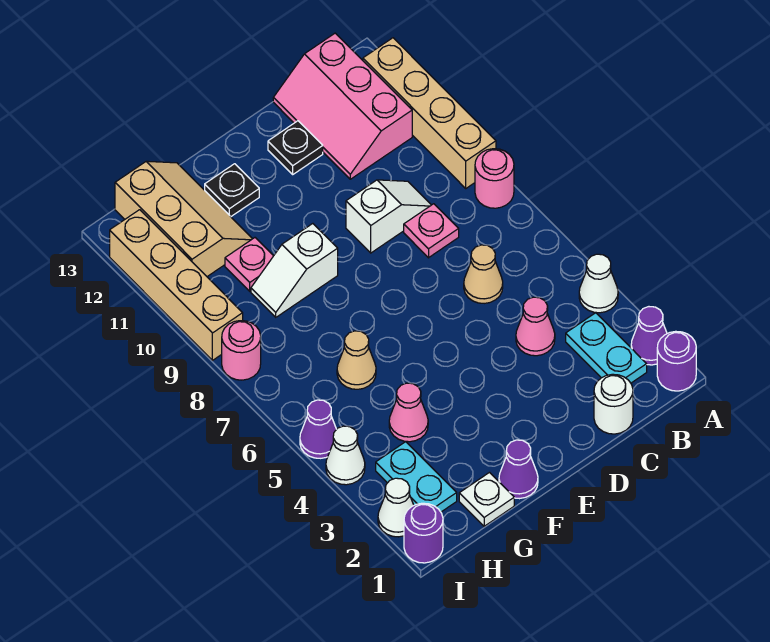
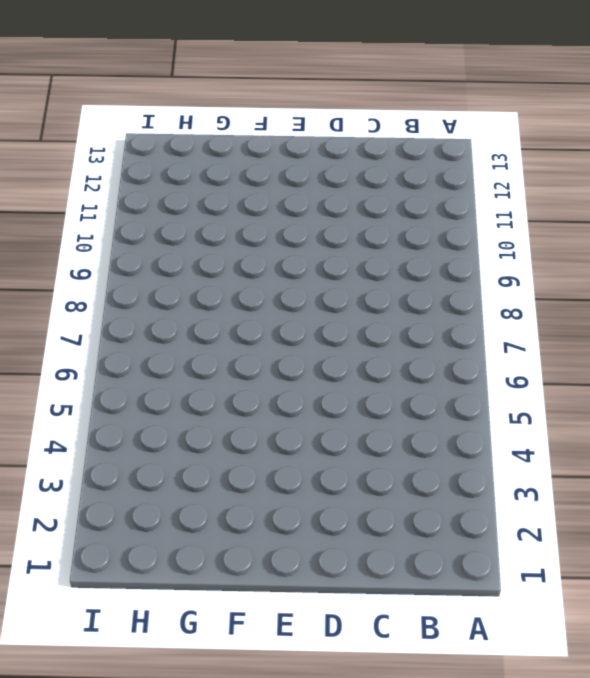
none -> purple round brick A1 level 1
none -> purple cone A2 level 1
none -> white cone A4 level 1

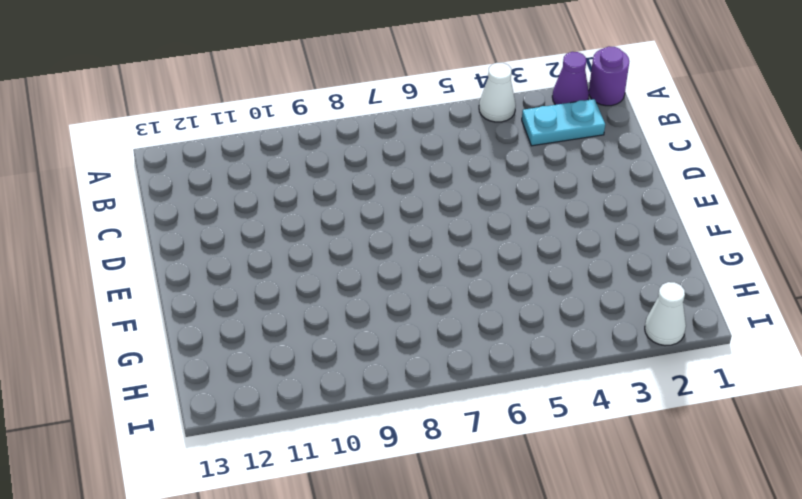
none -> pink round brick A8 level 1
none -> tan brick A9:A12 level 1
none -> pink slope B11:C13 level 1 top B

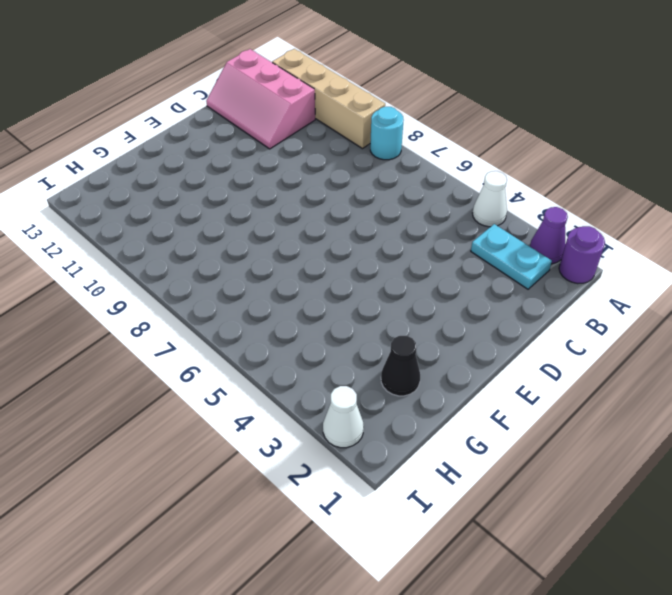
cyan round brick A8 level 1 -> pink round brick A8 level 1
black cone G2 level 1 -> none
none -> white round brick C1 level 1
none -> pink cone C4 level 1
none -> tan cone C6 level 1

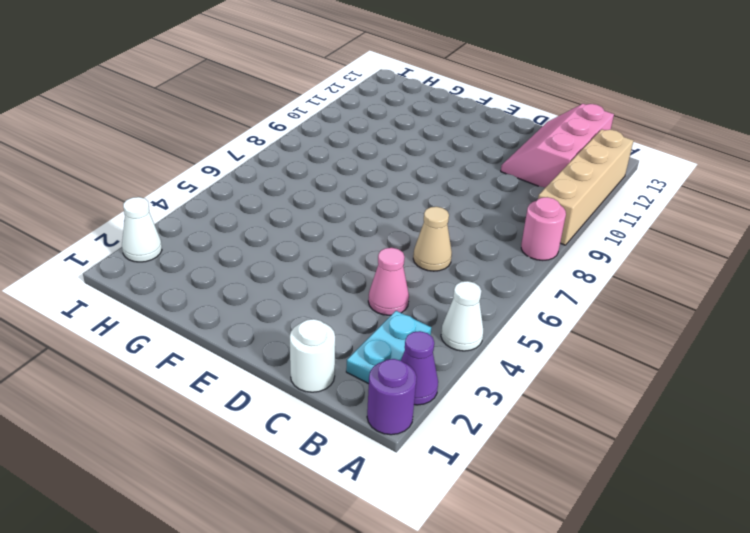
none -> pink plate C8 level 1
none -> white slope C9:D9 level 1 top D
none -> black plate D12 level 1

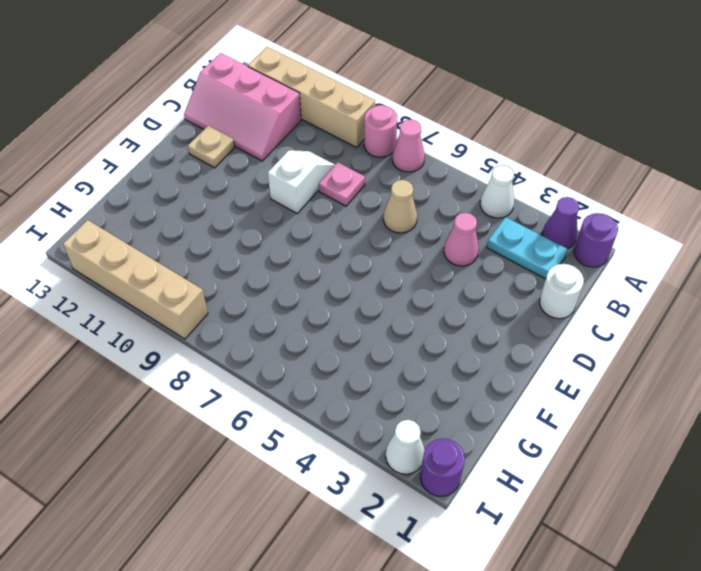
pink cone A7 level 1 -> pink cone G4 level 1
tan plate D12 level 1 -> black plate D12 level 1
none -> purple cone F1 level 1
none -> white slope F9:G9 level 1 top F
none -> black plate F12 level 1

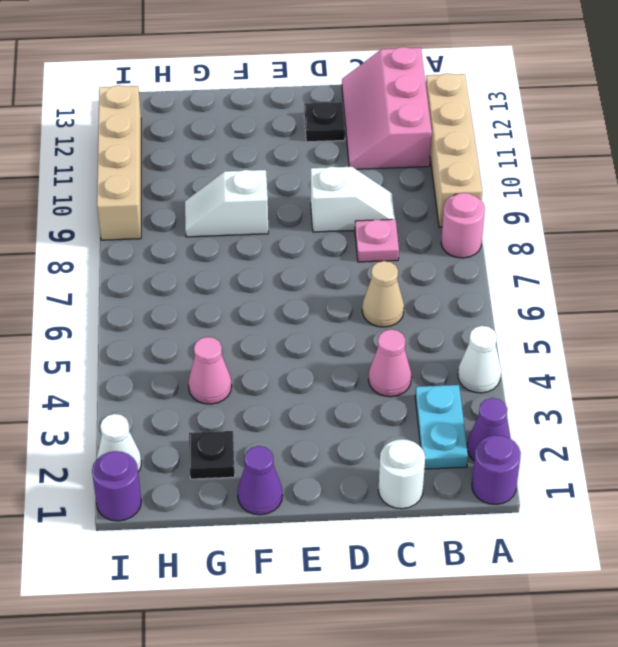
black plate G2 level 1 -> black plate F12 level 1
none -> white plate G1 level 1
none -> tan cone G6 level 1
none -> pink plate G10 level 1

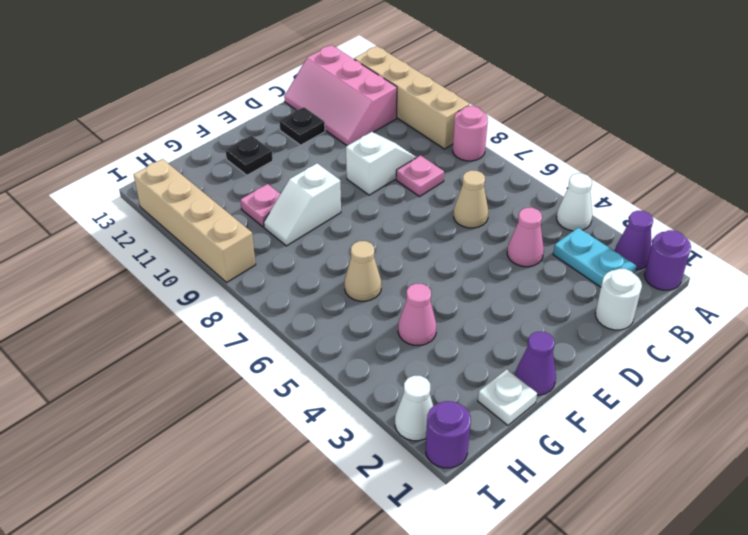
none -> tan slope G11:H13 level 1 top H
none -> cyan plate H2:H3 level 1
none -> white cone I4 level 1

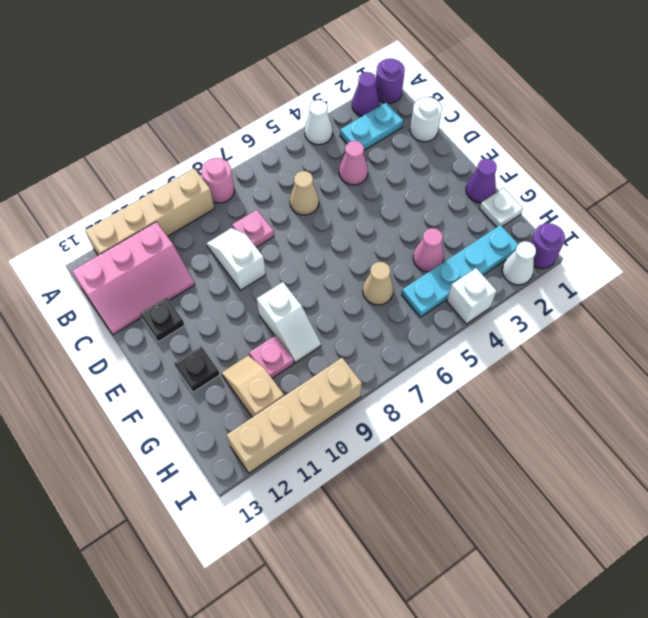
tan slope G11:H11 level 1 top H -> tan slope G11:H13 level 1 top H
cyan plate H2:H5 level 1 -> cyan plate H2:H3 level 1
white brick I4 level 1 -> white cone I4 level 1
none -> purple cone I5 level 1
none -> pink round brick I8 level 1

